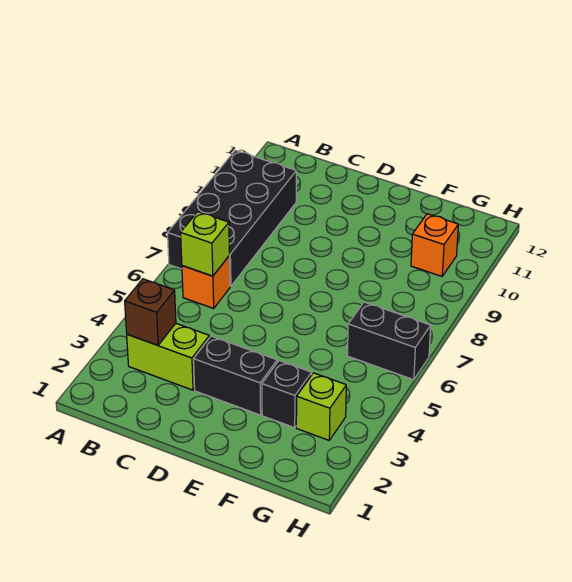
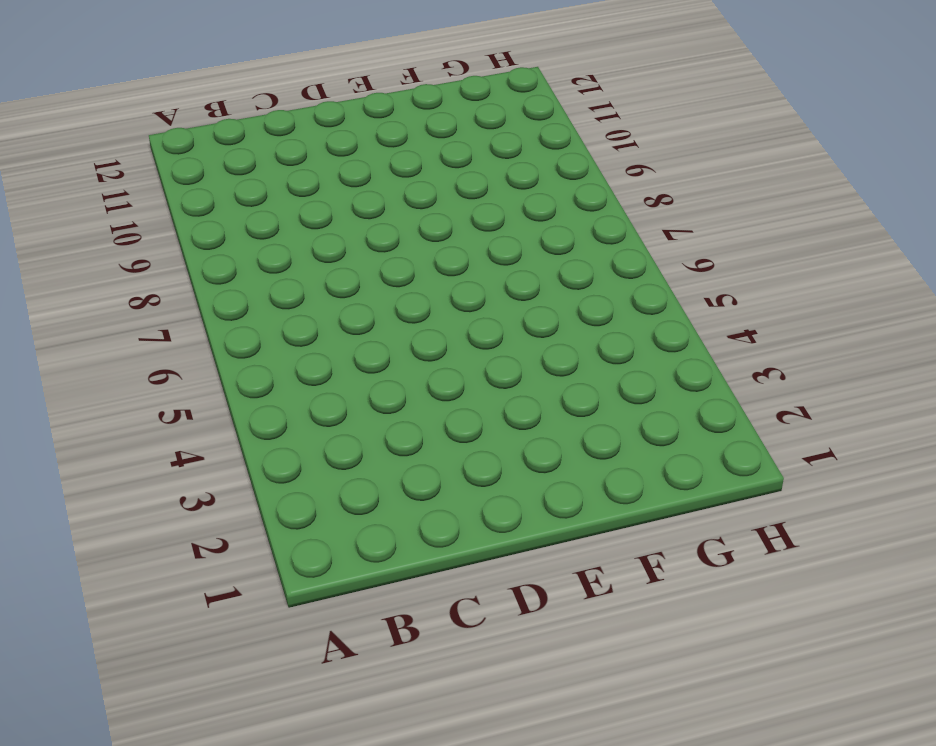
none -> black brick A7:B10 level 1
none -> lime brick B3:C3 level 1

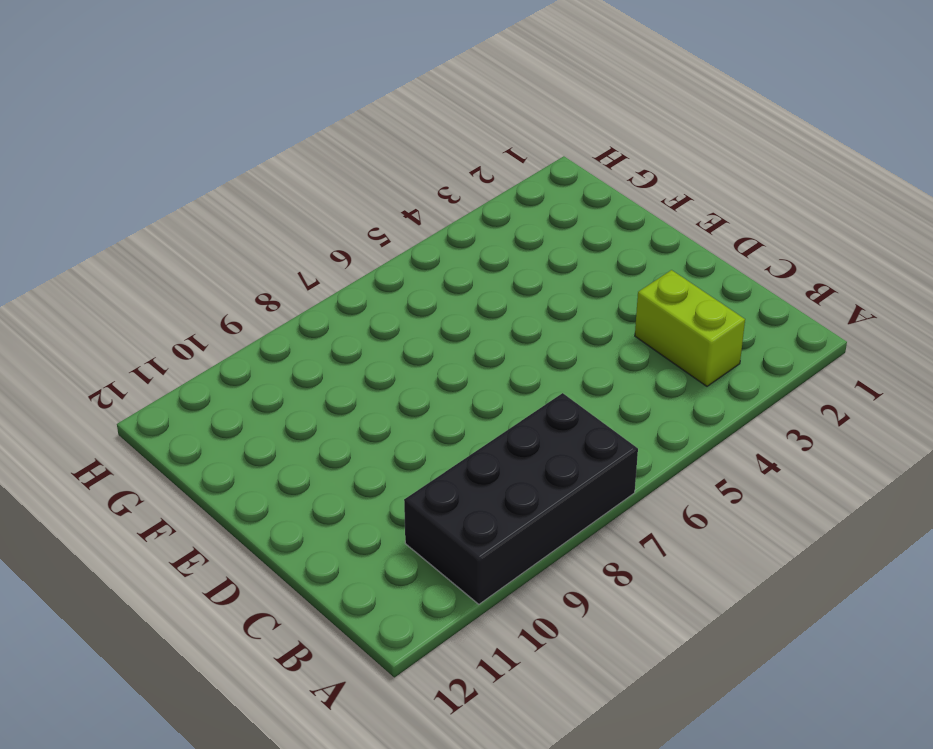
none -> orange brick B6 level 1
none -> black brick D3:E3 level 1

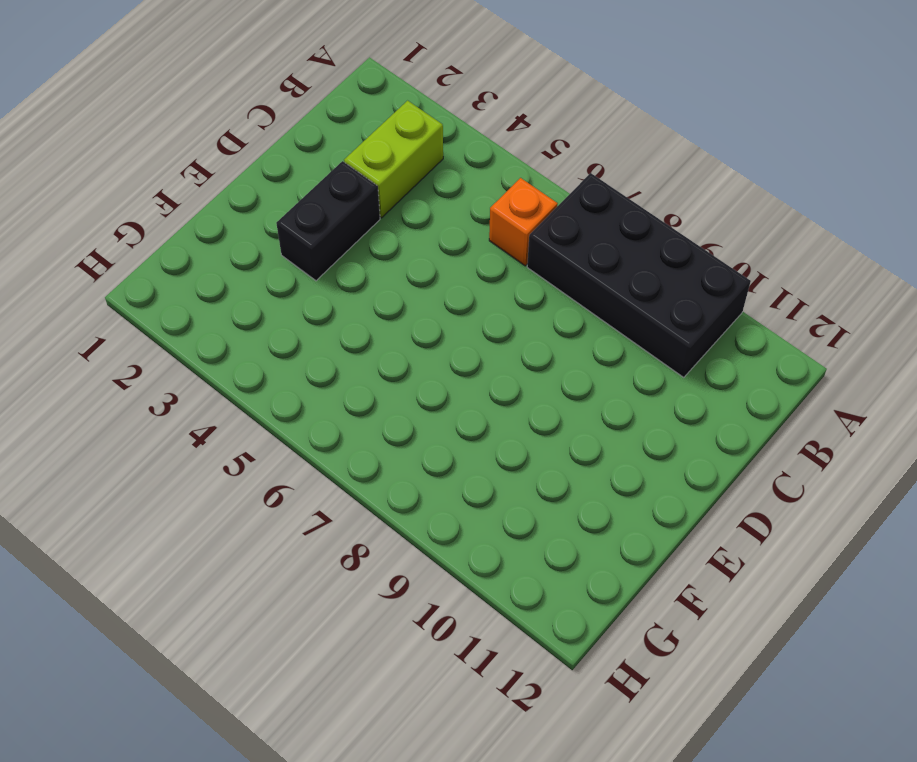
none -> black brick F3 level 1
none -> lime brick G3 level 1

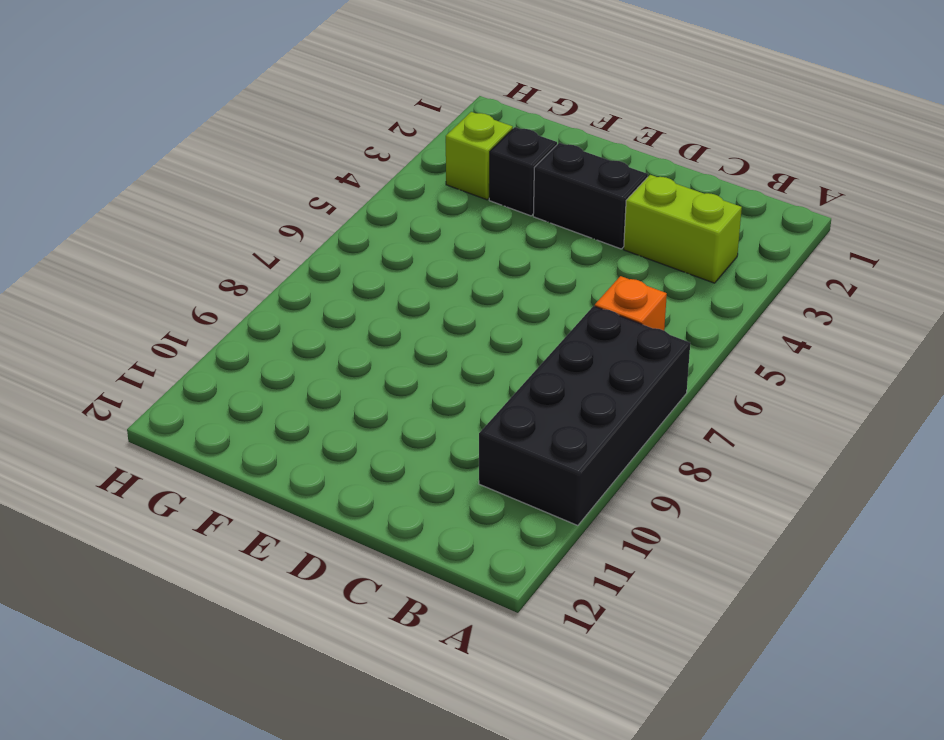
none -> black brick G6:H6 level 1
none -> orange brick G10 level 1

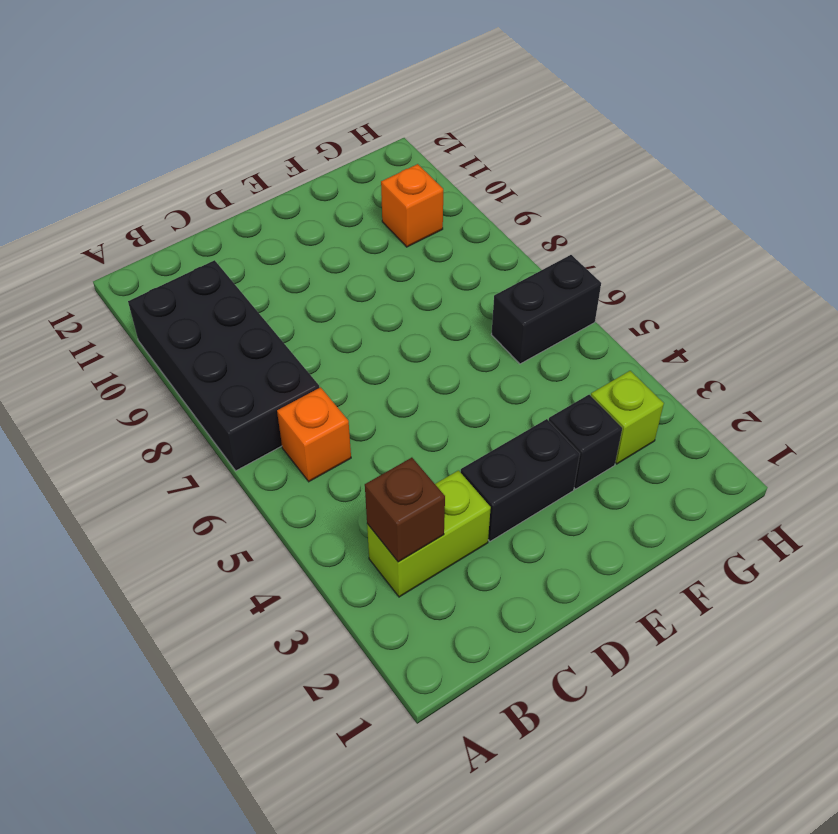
none -> lime brick B6 level 2

